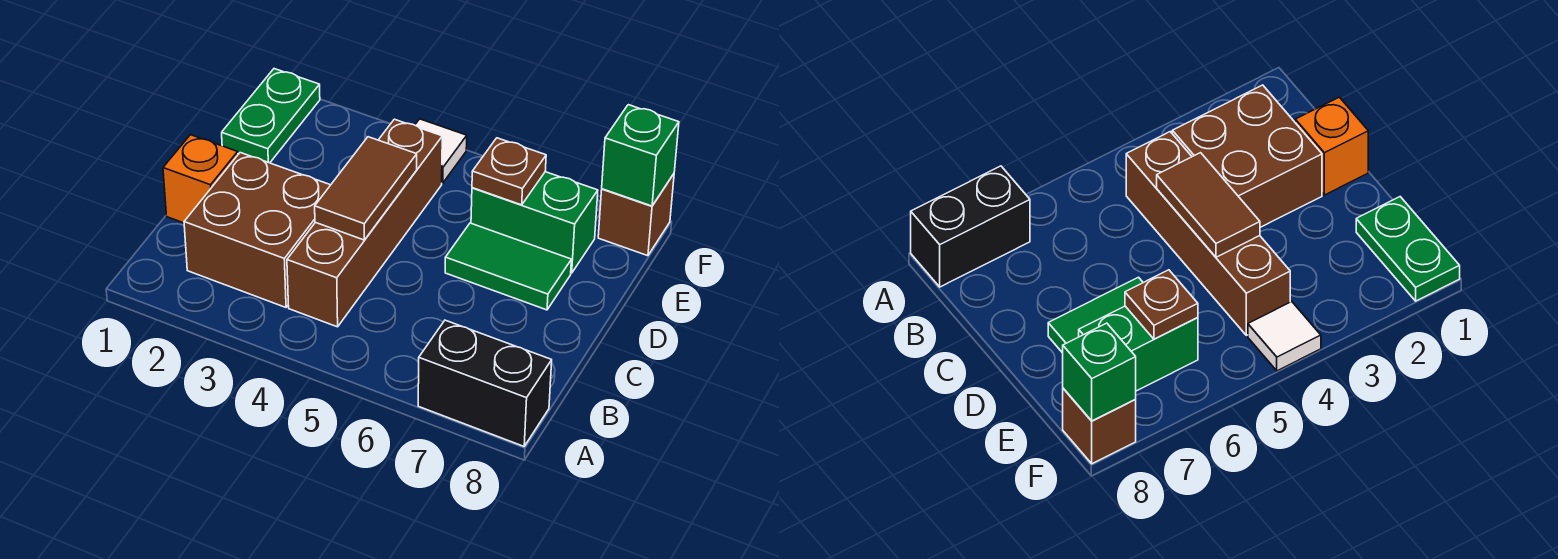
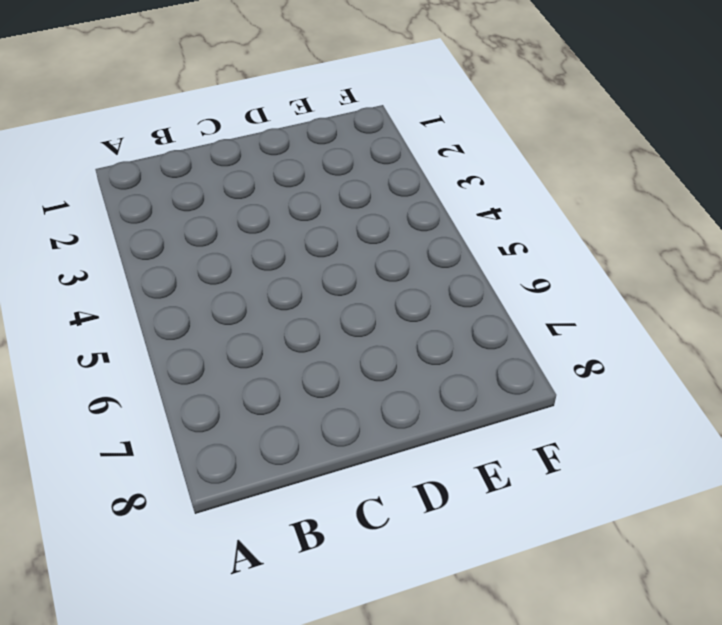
none -> black brick A7:A8 level 1
none -> brown brick B2:C3 level 1
none -> brown brick B4:E4 level 1

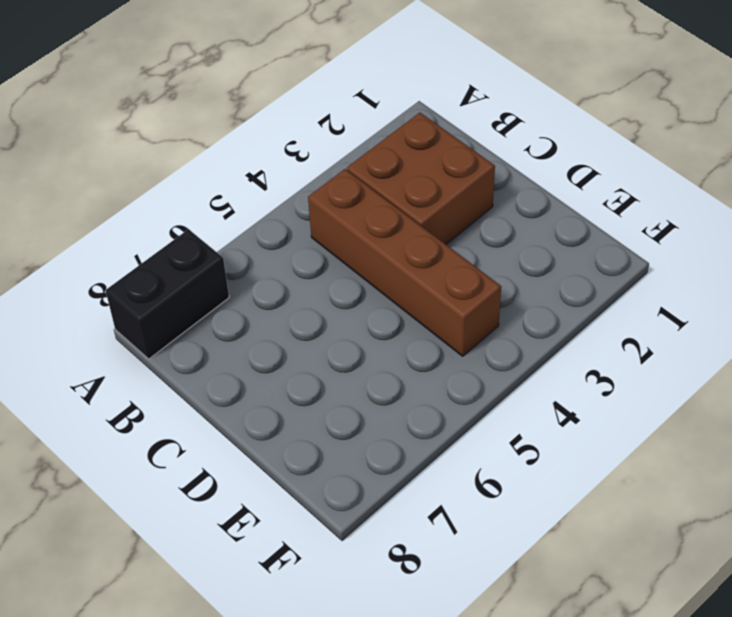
none -> orange brick C1 level 1
none -> green tile D6:D7 level 1
none -> green plate E1:F1 level 1

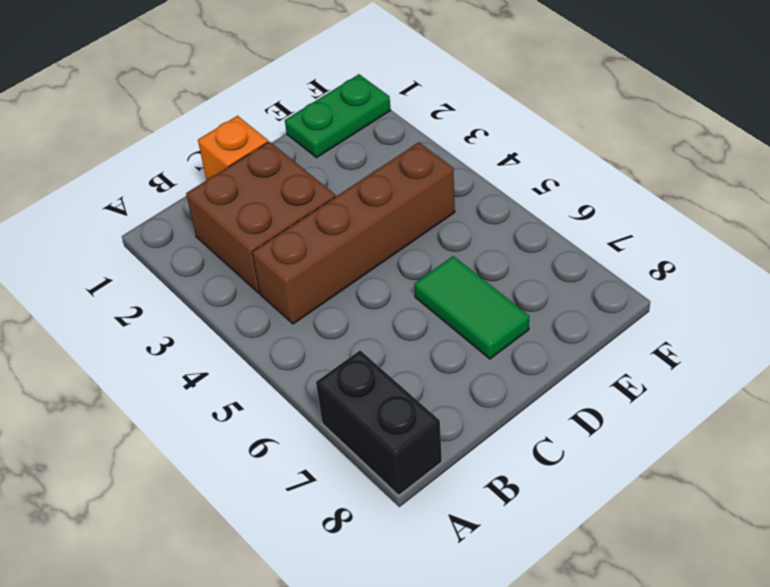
none -> green brick E6:E7 level 1
none -> white tile F4 level 1
none -> brown brick F8 level 1

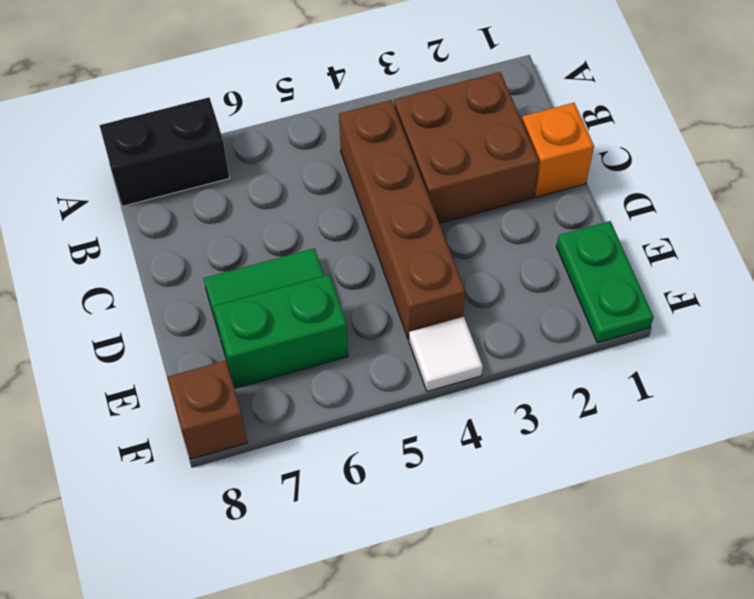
none -> brown tile C4:D4 level 2
none -> brown plate E6 level 2
none -> green brick F8 level 2

